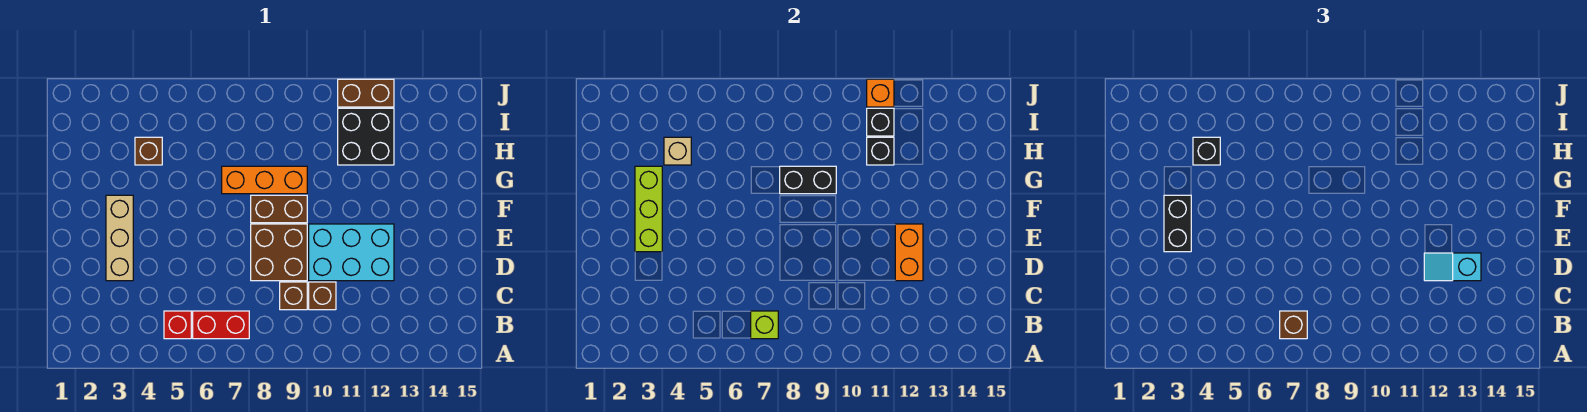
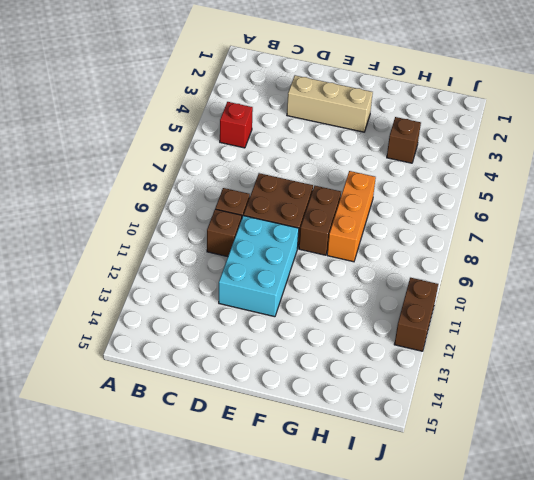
none -> red brick B6:B7 level 1
none -> black brick H11:I12 level 1
none -> lime brick B7 level 2

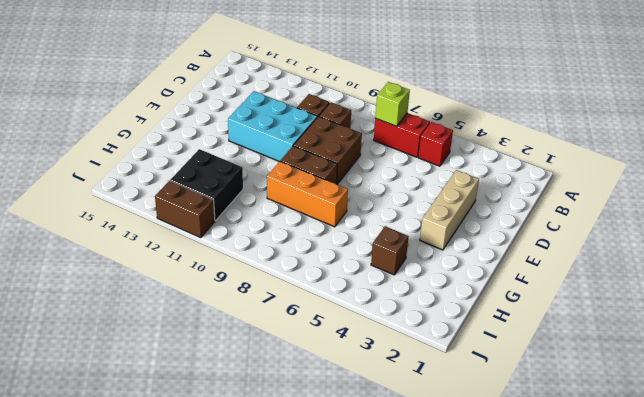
none -> orange brick D12:E12 level 2
none -> lime brick E3:G3 level 2
none -> black brick G8:G9 level 2

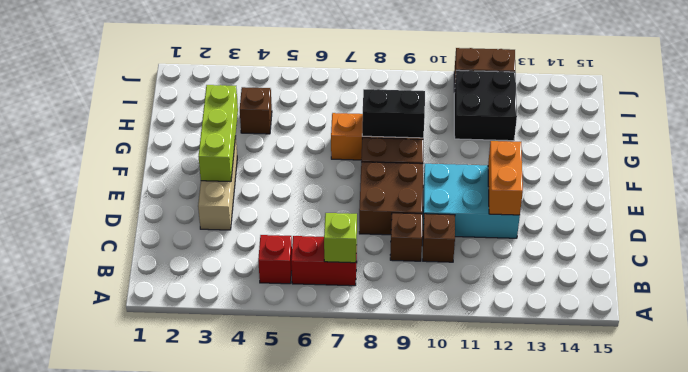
none -> tan brick H4 level 2
none -> black brick H11 level 2
none -> black brick I11 level 2

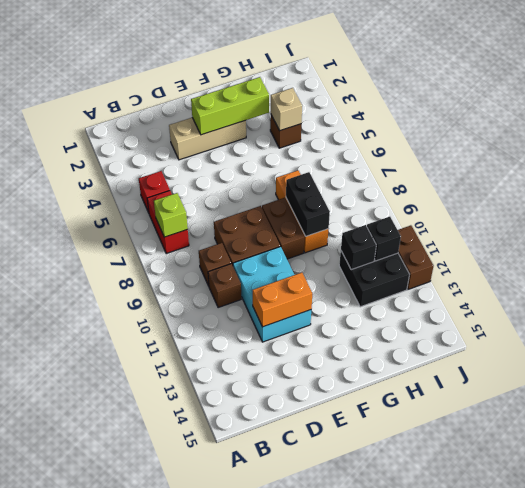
none -> orange brick J11 level 2
none -> brown brick B7 level 3
none -> cyan slope D12:D13 level 3 top 13

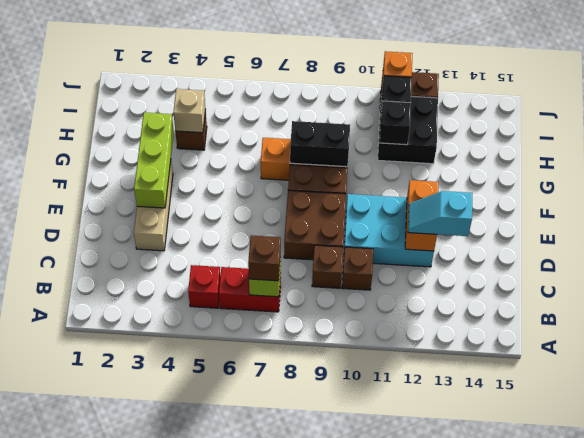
none -> black brick E3:F3 level 3
none -> black brick H4 level 3

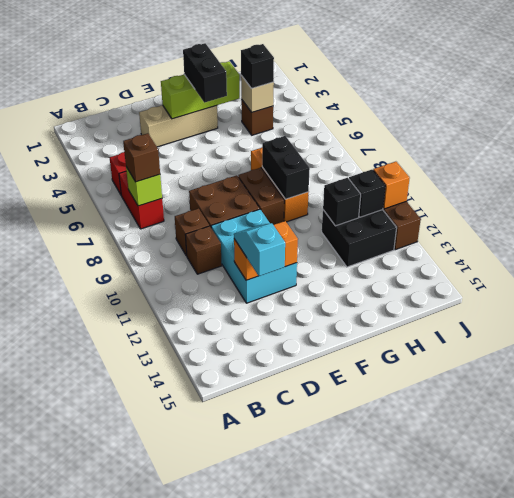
black brick F3:F4 level 3 -> black brick E3:F3 level 3

